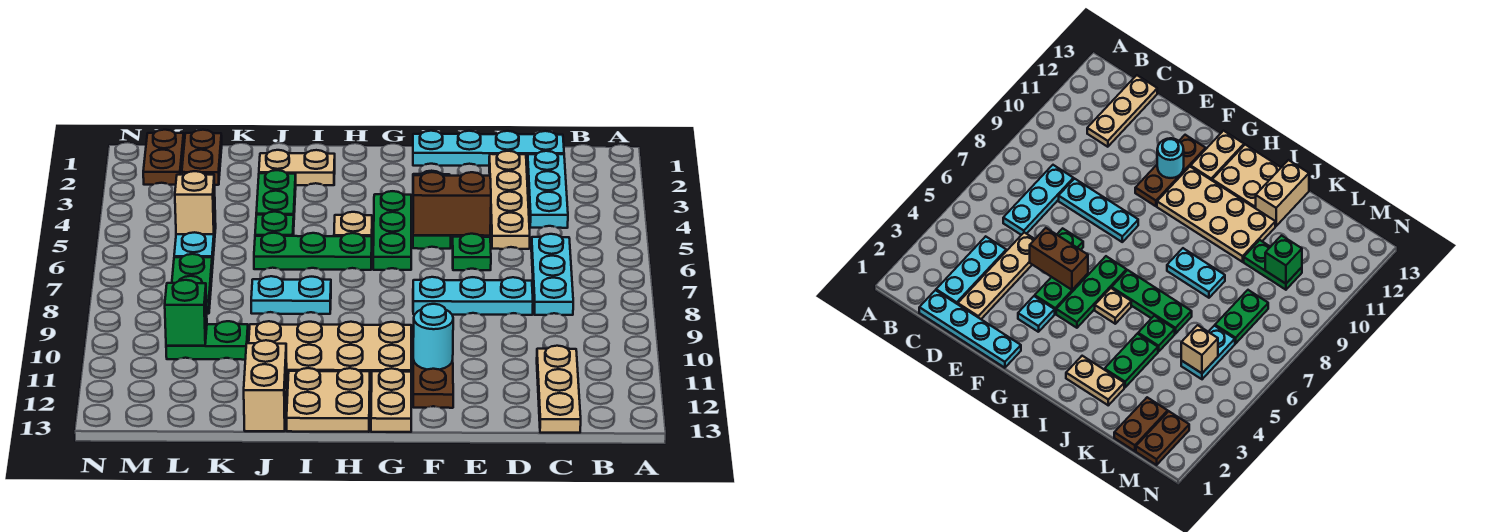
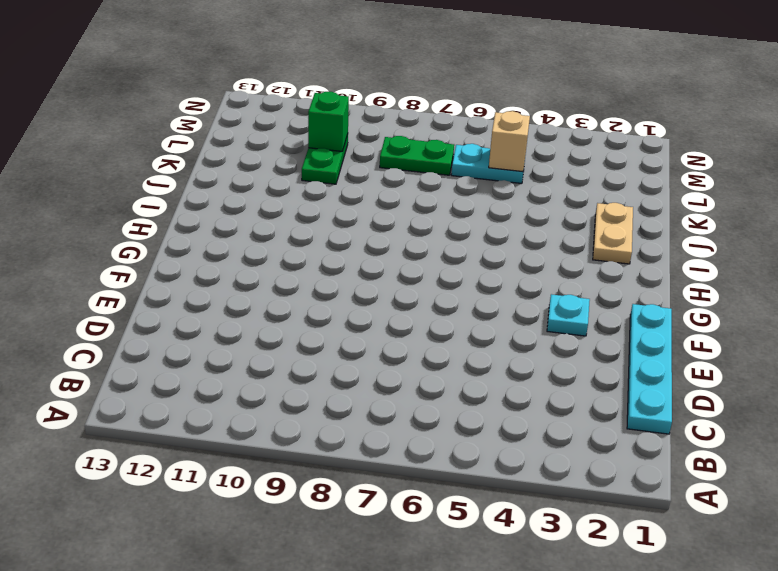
none -> cyan plate C2:C4 level 1
none -> cyan plate C6:C8 level 1
none -> tan plate C11:C13 level 1
none -> tan plate D2:D5 level 1

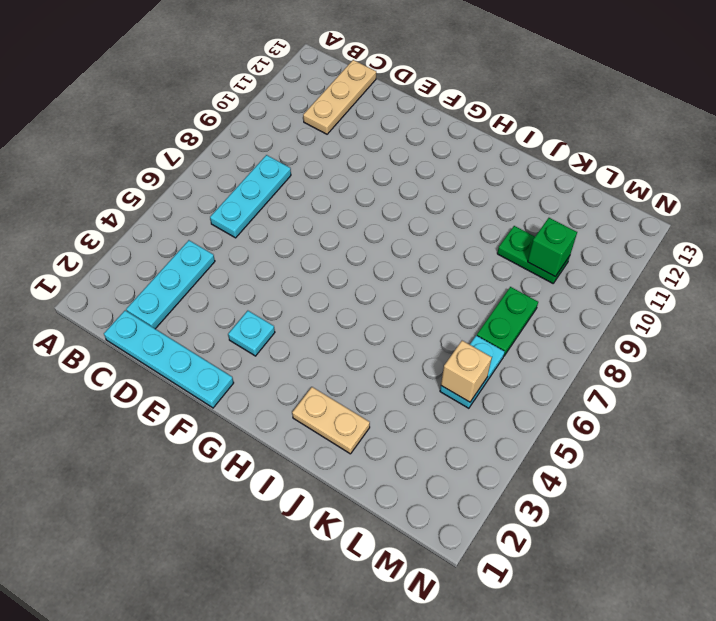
none -> tan plate D2:D5 level 1
none -> cyan plate D8:F8 level 1
none -> green plate E6 level 1
none -> green plate F4:F5 level 1

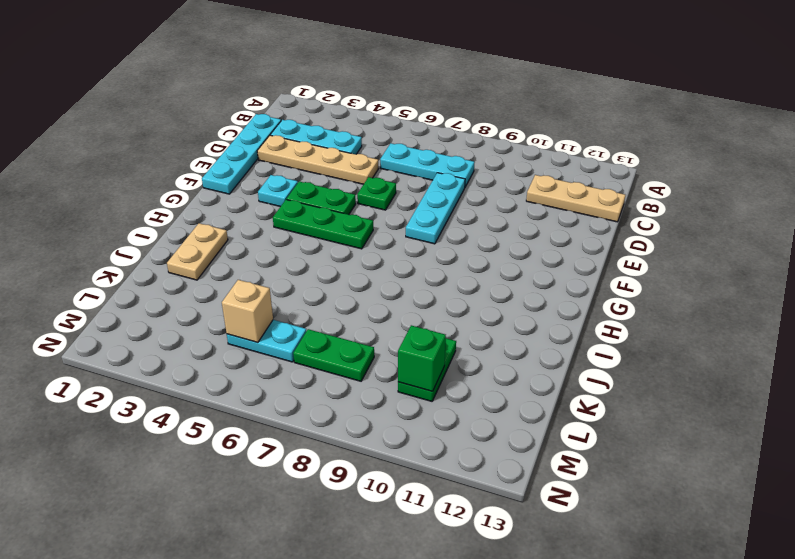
none -> brown plate F10:F12 level 1
none -> tan plate G10:J11 level 1
none -> tan plate G12:G13 level 1
none -> tan plate H5 level 1

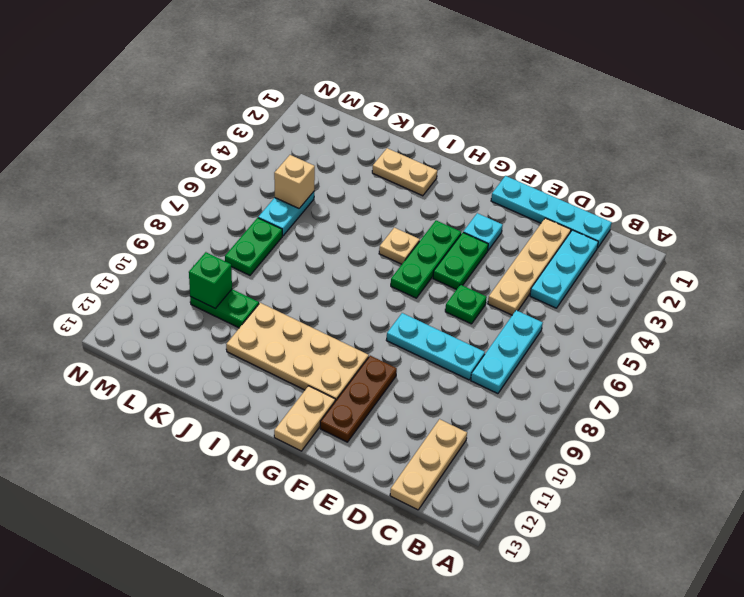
none -> green plate H6:J6 level 1
none -> tan plate H12:I13 level 1
none -> cyan plate I8:J8 level 1
none -> green plate J3:J4 level 1

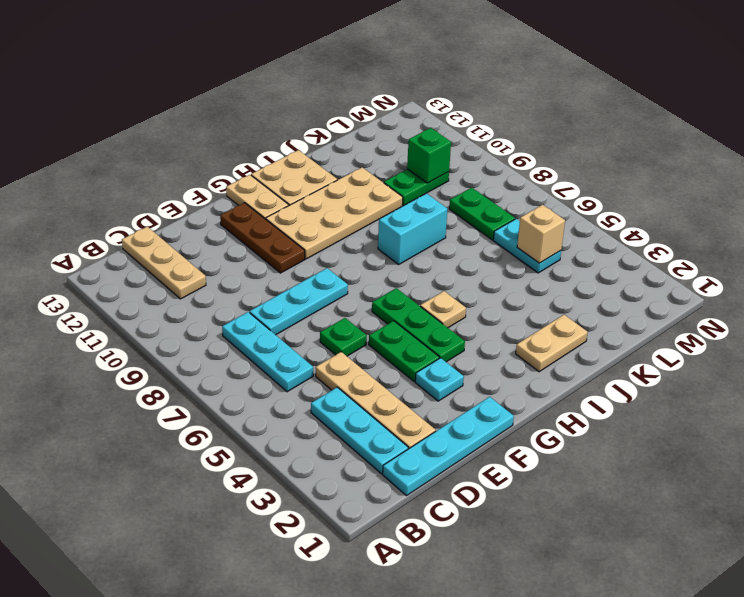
cyan brick I8:J8 level 1 -> cyan plate I8:J8 level 1
none -> green plate H6:J6 level 1
none -> green plate J3:J4 level 1
none -> green plate J5 level 1
none -> tan brick J12:J13 level 1

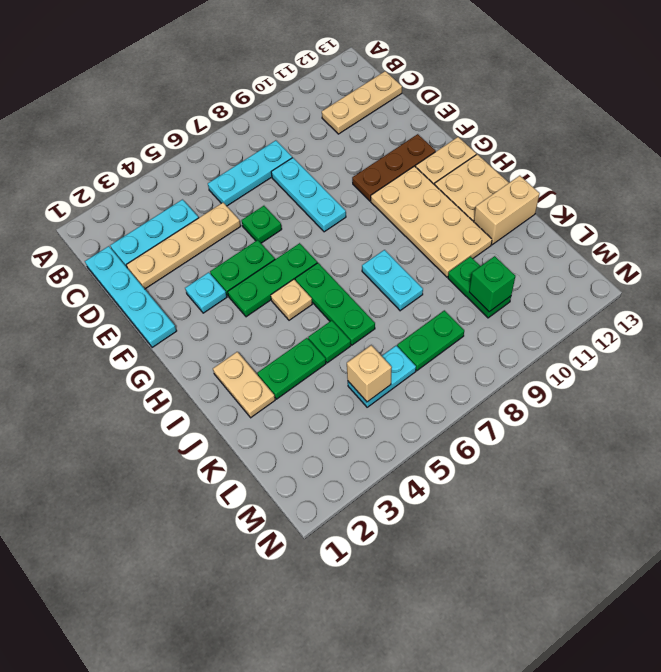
none -> brown plate L1:L2 level 1
none -> brown plate M1:M2 level 1
none -> brown brick E5:F5 level 2
none -> cyan round brick F11 level 2

